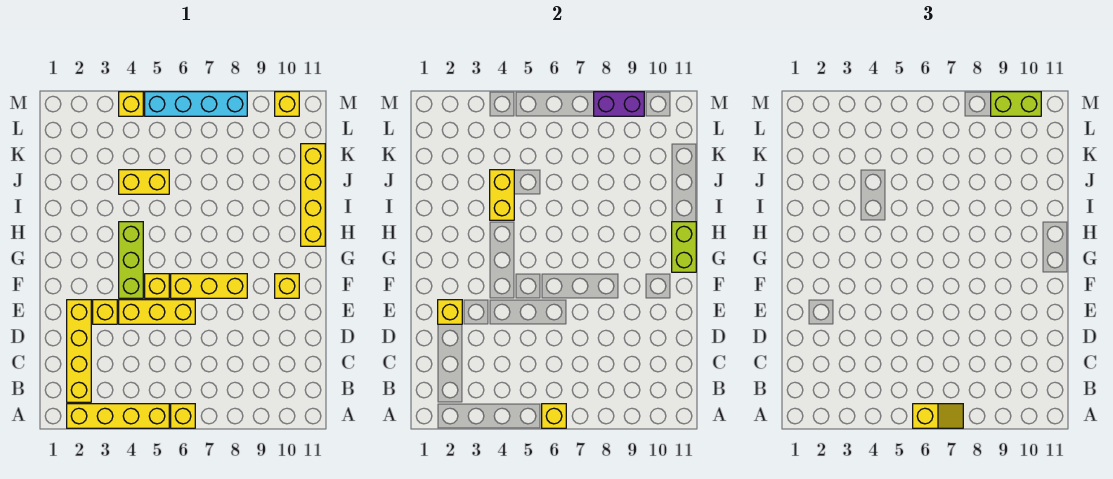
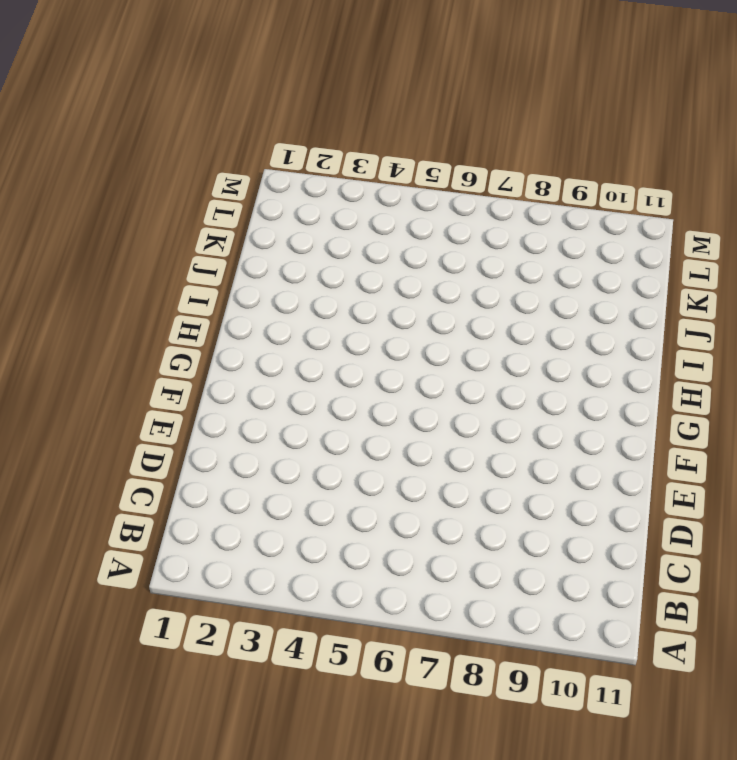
none -> yellow brick A2:A5 level 1
none -> yellow brick A6 level 1
none -> yellow brick B2:E2 level 1

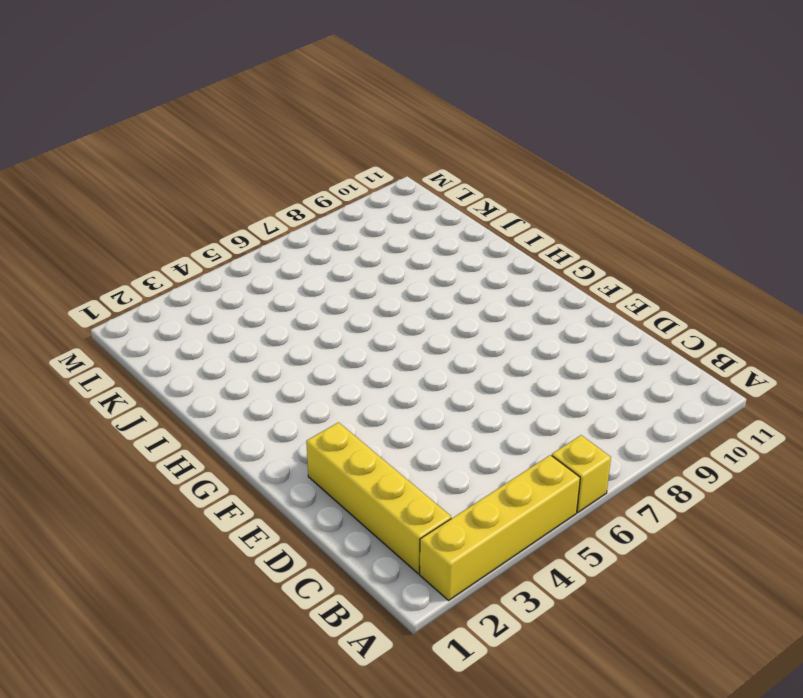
none -> yellow brick E3 level 1
none -> yellow brick E4:E6 level 1
none -> lime brick F4:H4 level 1

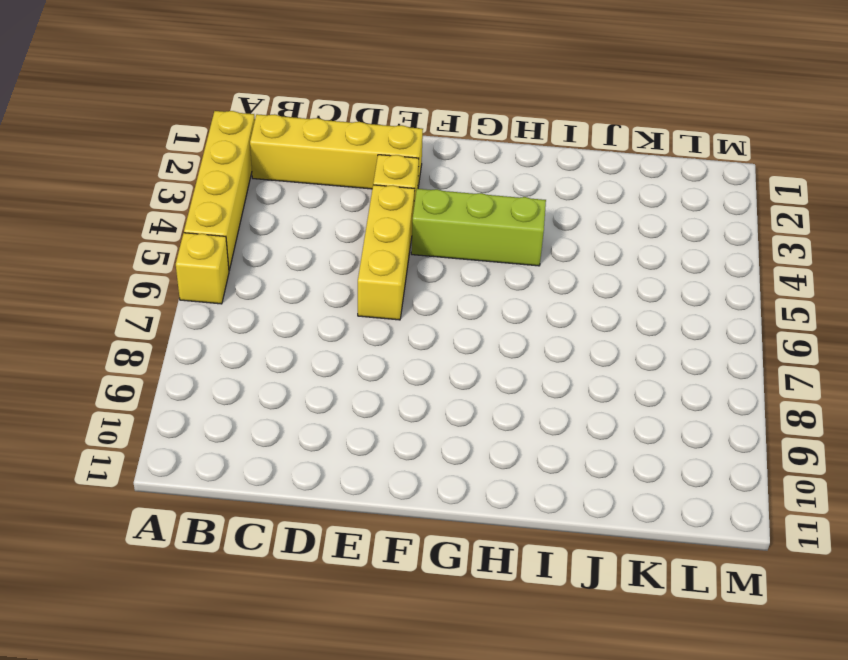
none -> yellow brick F5 level 1
none -> yellow brick F6:F8 level 1
none -> yellow brick F10 level 1

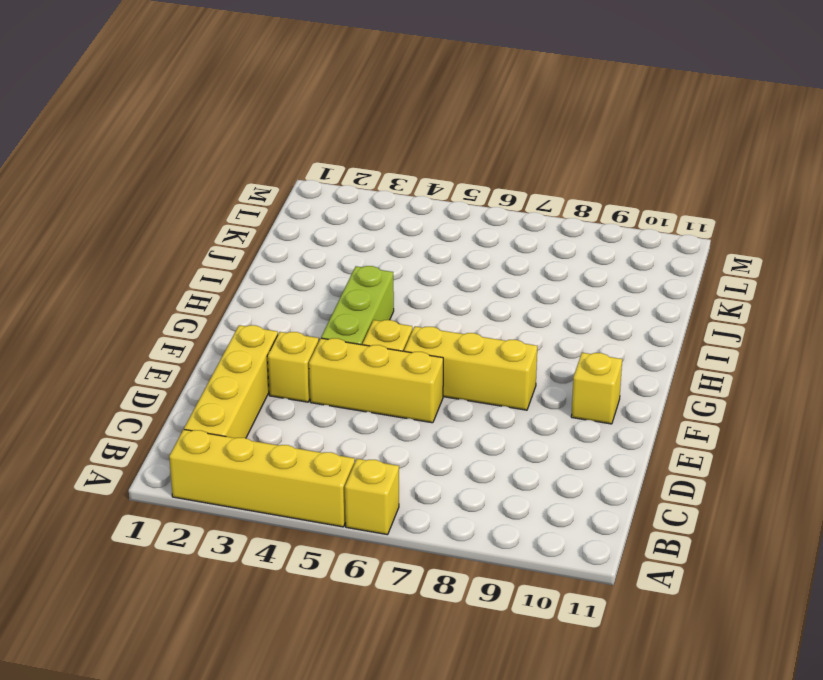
none -> yellow brick H11:K11 level 1
none -> yellow brick J4:J5 level 1
none -> yellow brick M4 level 1

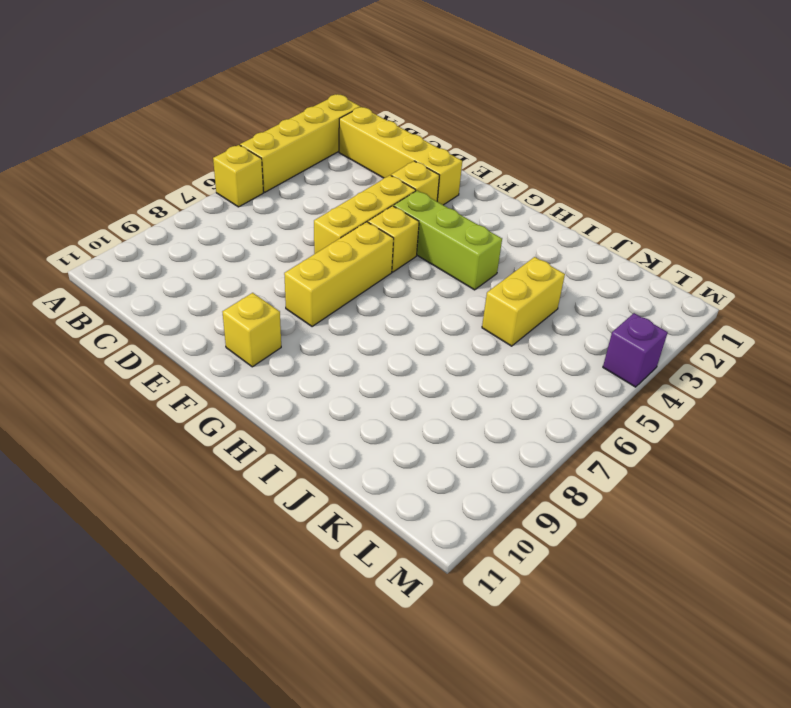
purple brick M4 level 1 -> yellow brick M4 level 1
none -> yellow brick H11:K11 level 1
none -> cyan brick M5:M8 level 1
none -> yellow brick M10 level 1

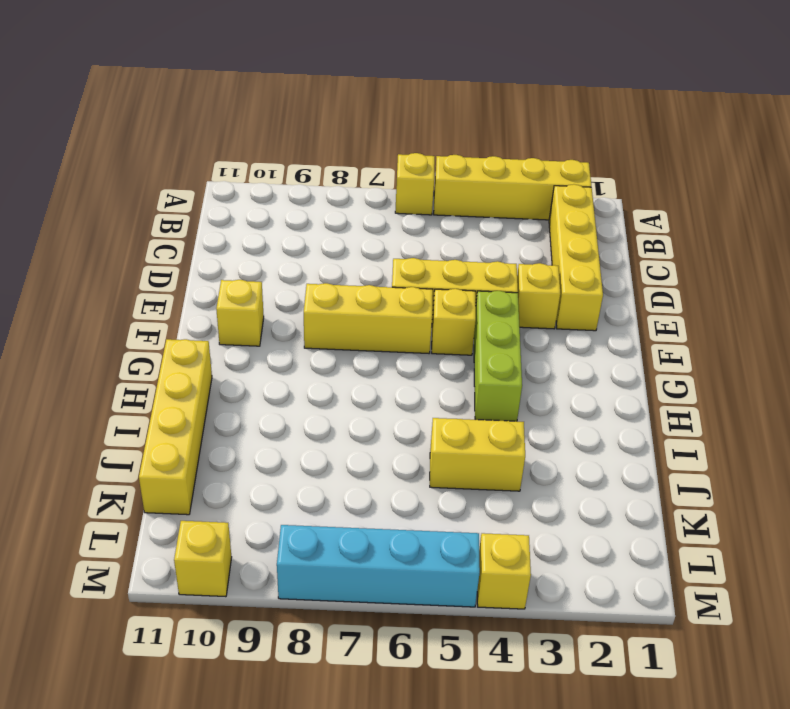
none -> yellow brick A6 level 2
none -> yellow brick E2 level 2
none -> lime brick G11:H11 level 2

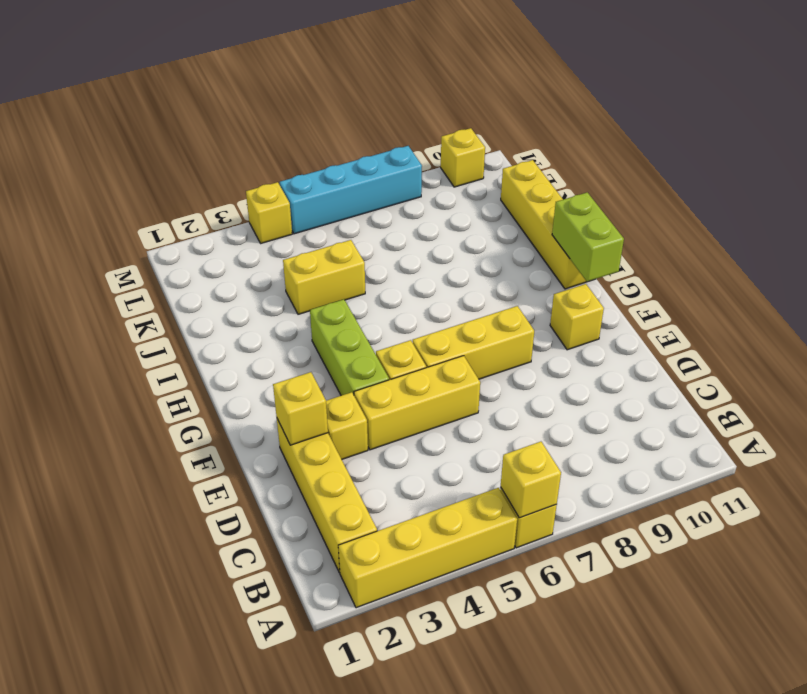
none -> yellow brick I4:J4 level 2
none -> purple brick M8:M9 level 2
none -> yellow slope A6:A7 level 3 top 6

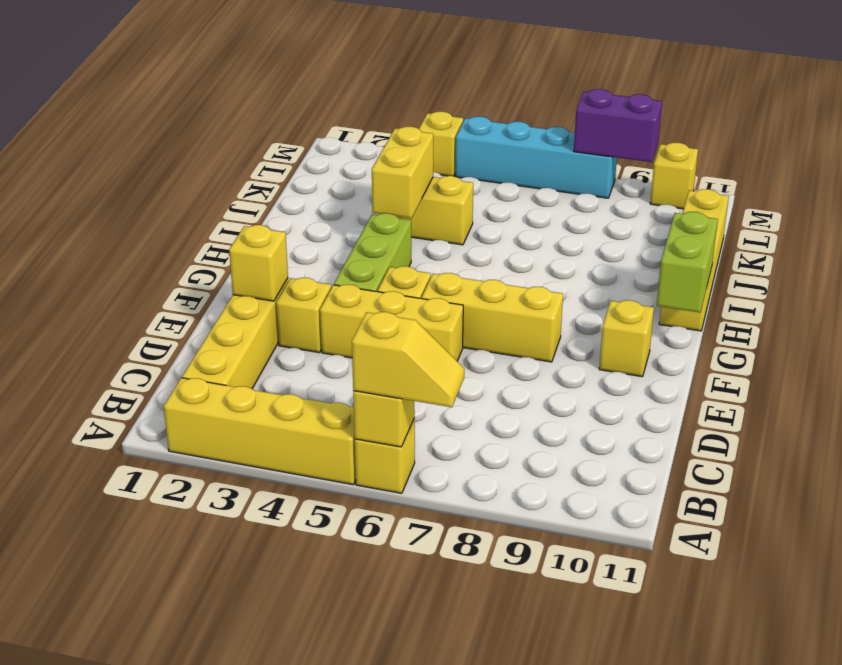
none -> lime brick M9:M10 level 3

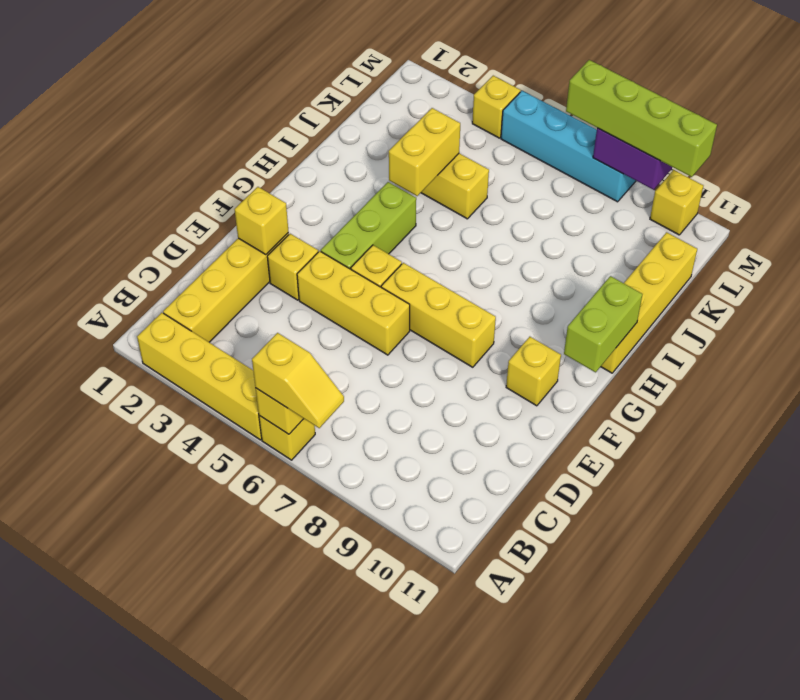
lime brick M7:M10 level 3 -> lime brick M9:M10 level 3

